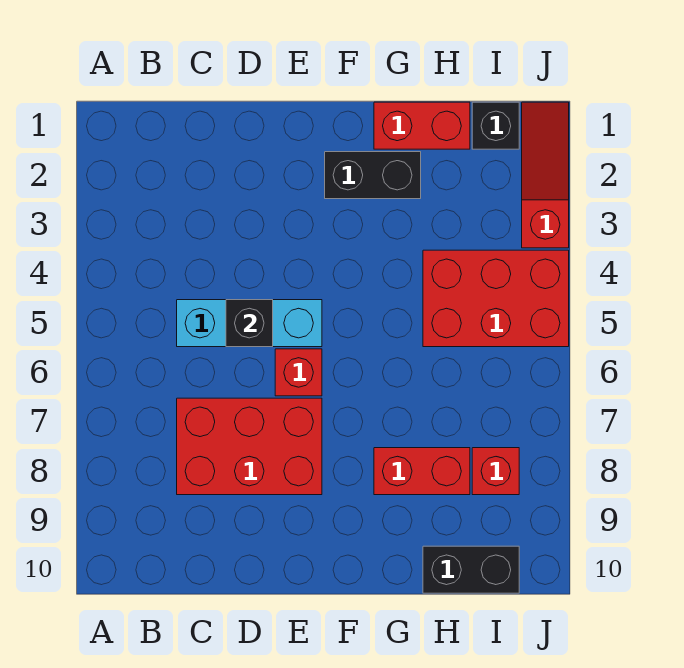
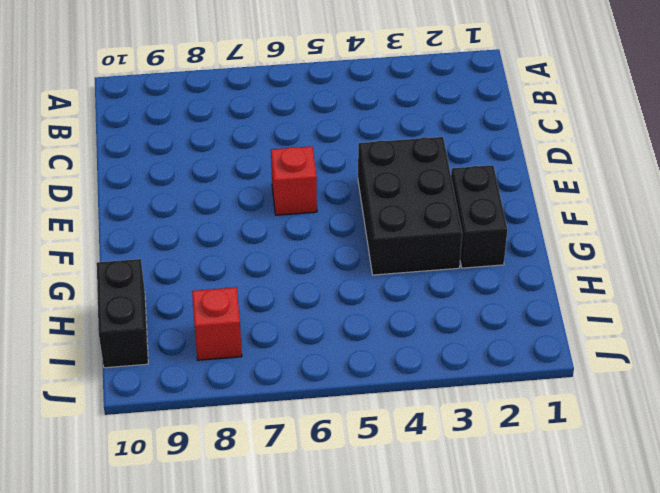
black brick E3:G4 level 1 -> none
none -> cyan brick C5:E5 level 1
none -> red brick C7:E8 level 1
none -> red brick G1:H1 level 1

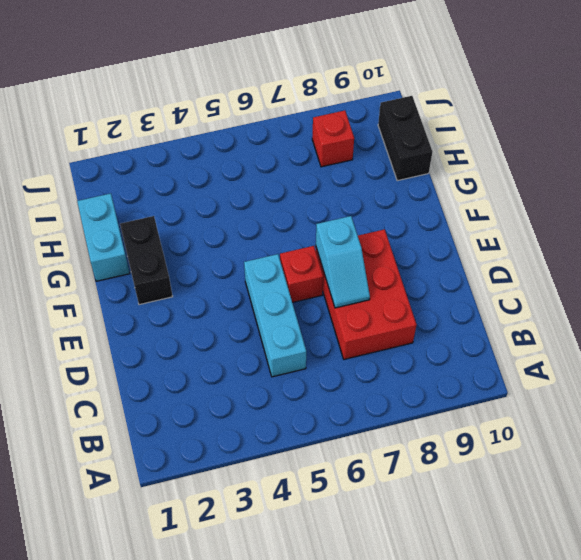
cyan slope D7:E7 level 2 top E -> none
cyan brick G1:H1 level 1 -> red brick G1:H1 level 1
none -> red brick G8:H8 level 1
none -> red brick H4:J5 level 1
none -> black brick I1 level 1

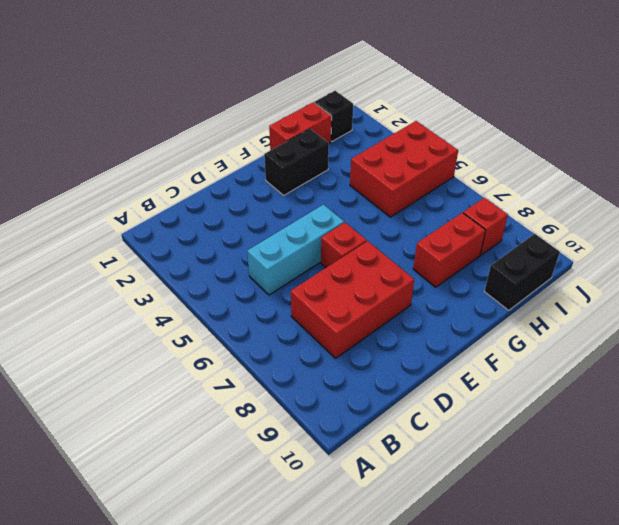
none -> red slope J1:J3 level 1 top 3
none -> black brick D5 level 2

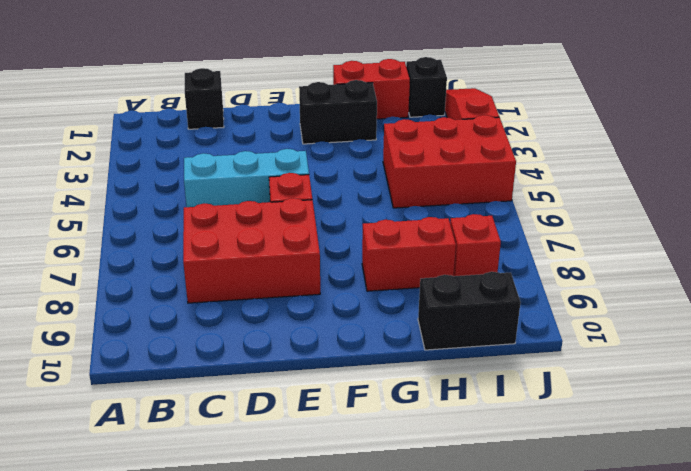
black brick C1 level 1 -> black brick D5 level 2

